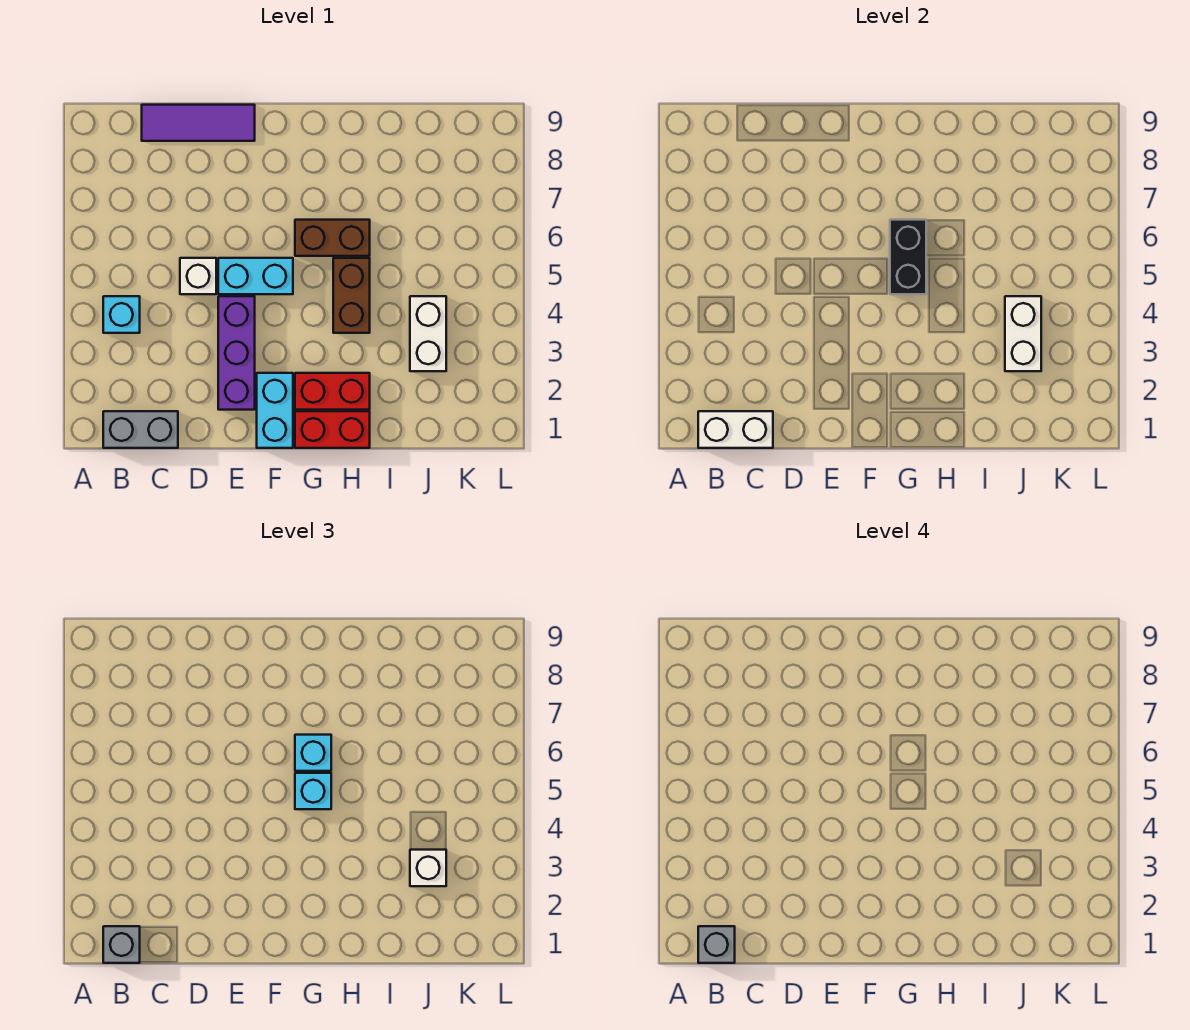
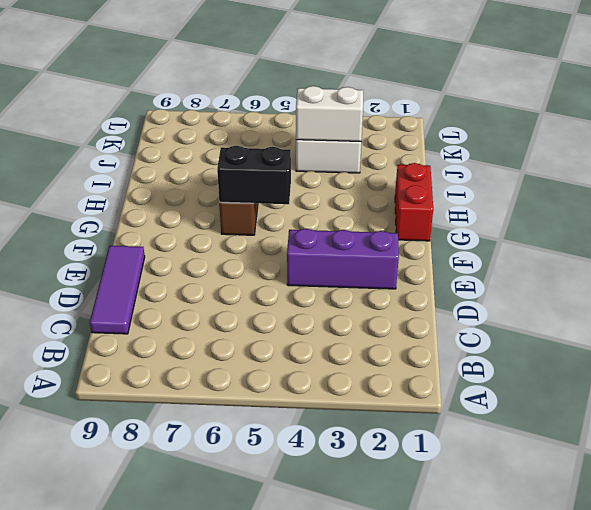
none -> grey brick B1:C1 level 1
none -> cyan brick B4 level 1
none -> white brick D5 level 1

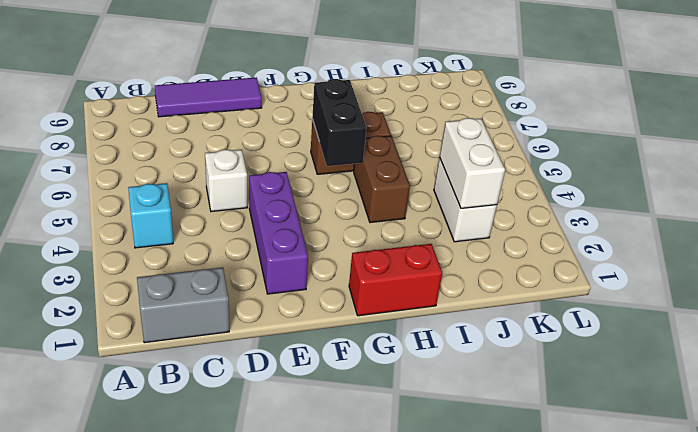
none -> cyan brick E5:F5 level 1
none -> cyan brick F1:F2 level 1
none -> red brick G2:H2 level 1

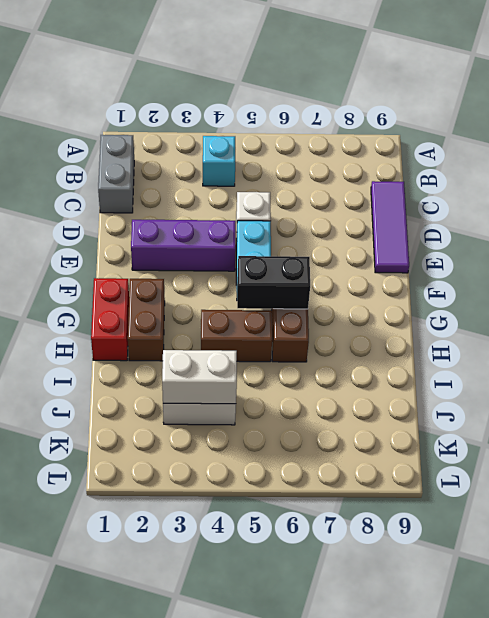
brown brick G2:H2 level 1 -> red brick G2:H2 level 1
none -> cyan brick F1:F2 level 1
none -> white brick B1:C1 level 2
none -> grey brick B1 level 3

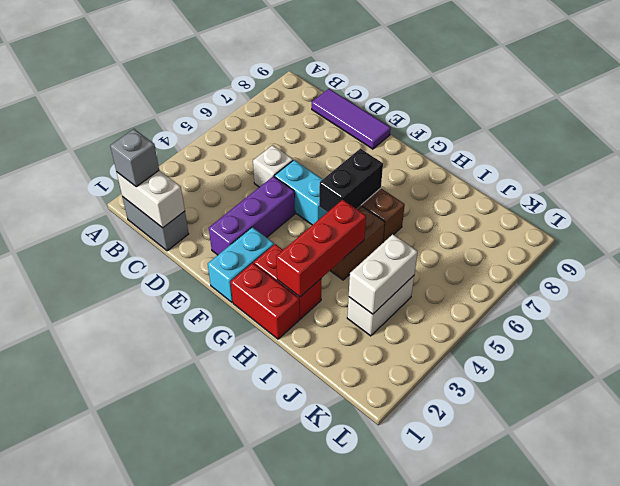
red brick H2:H4 level 2 -> none
none -> cyan brick B4 level 1
none -> cyan brick G5 level 3
none -> cyan brick G6 level 3

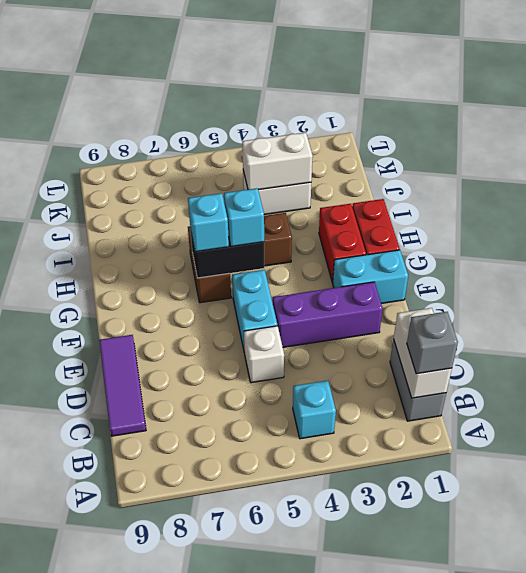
none -> white brick J3 level 3
none -> grey brick B1 level 4

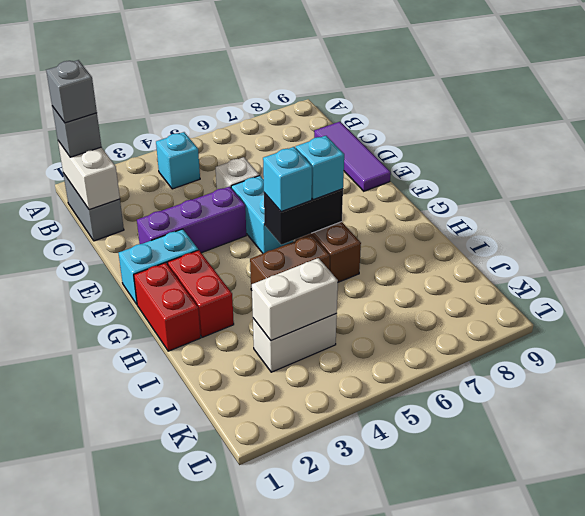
none -> white brick J3 level 3

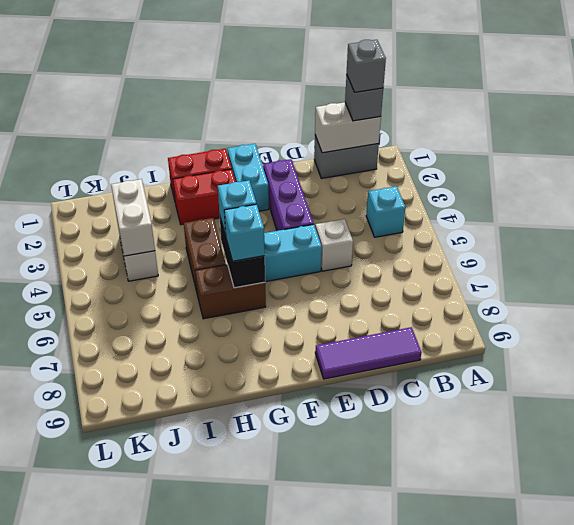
none -> white brick J3 level 3

